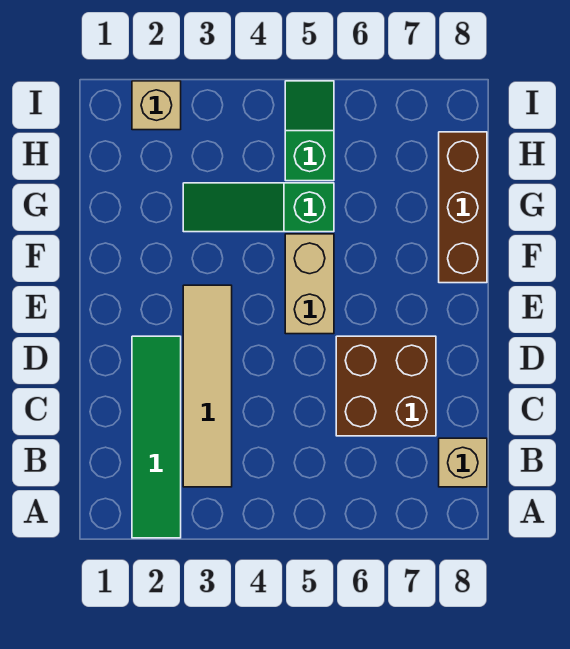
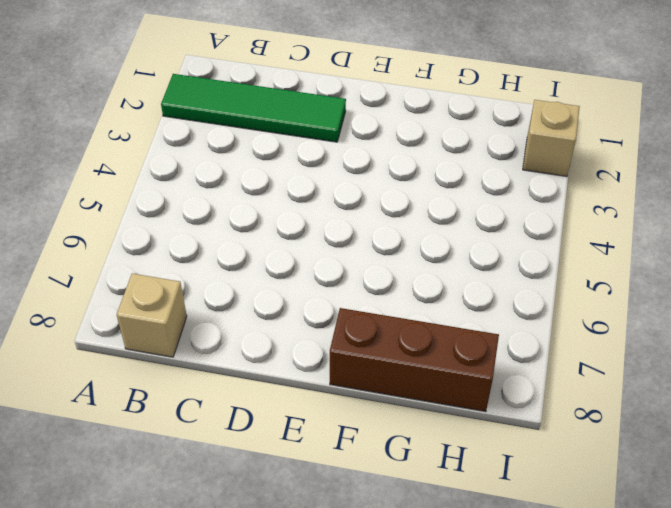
none -> tan tile B3:E3 level 1
none -> brown brick C6:D7 level 1

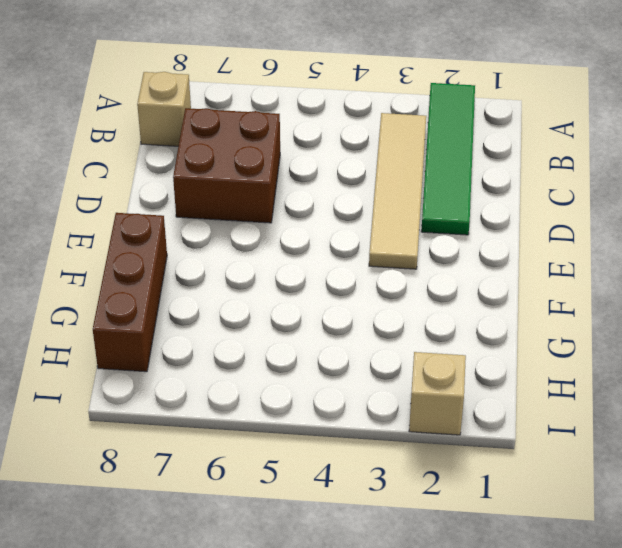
none -> tan brick E5:F5 level 1
none -> green slope G3:G5 level 1 top 5

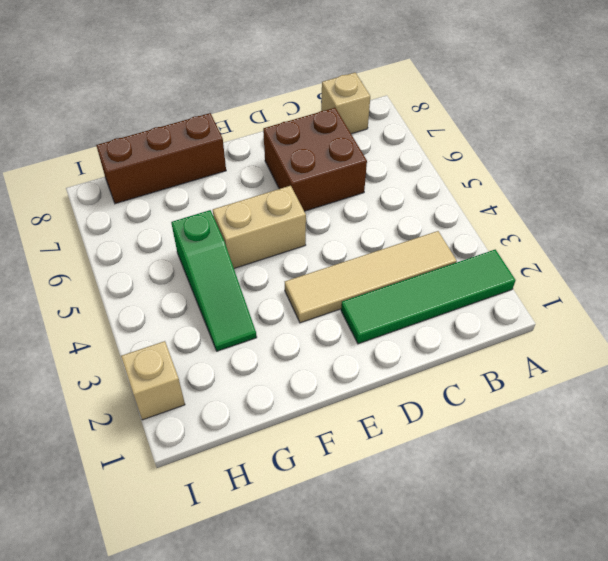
none -> green slope H5:I5 level 1 top H

